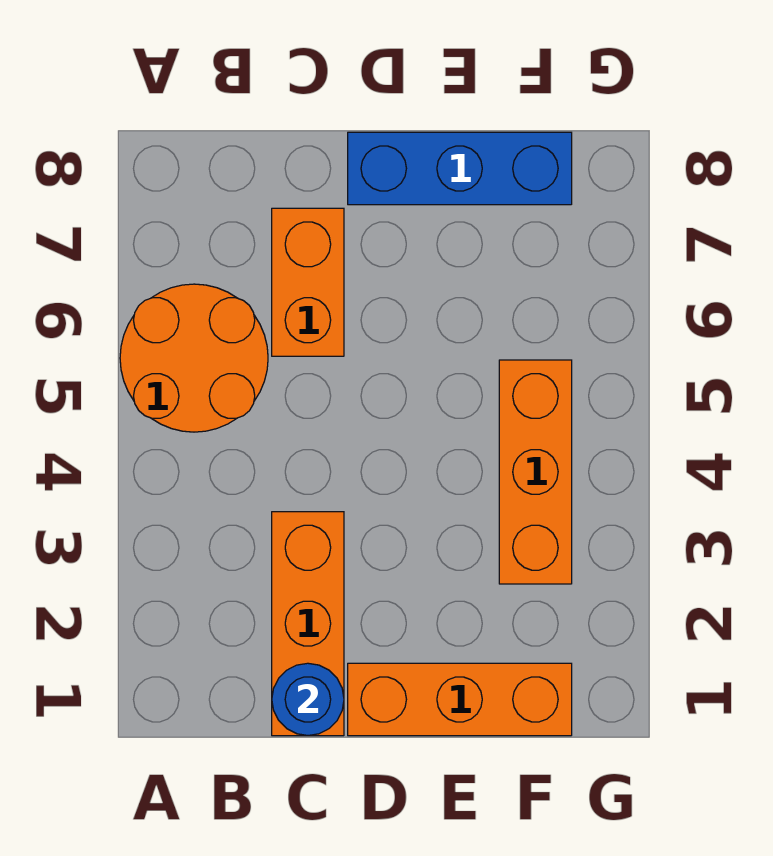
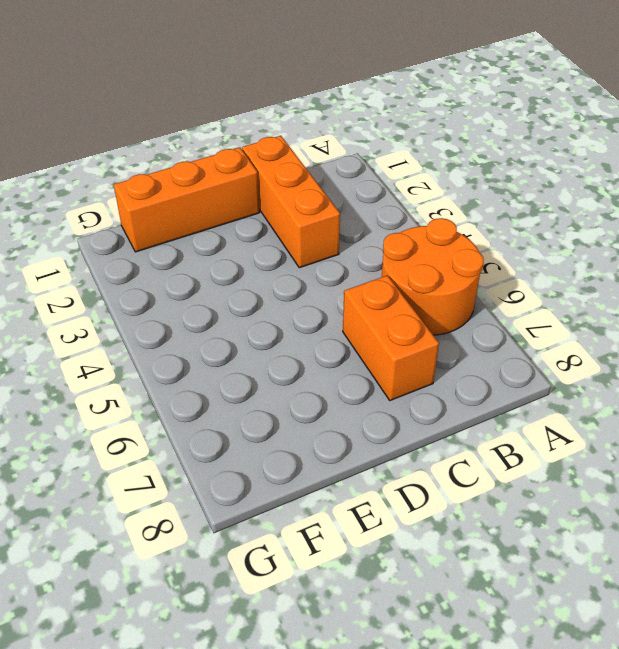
none -> blue brick D8:F8 level 1
none -> orange brick F3:F5 level 1

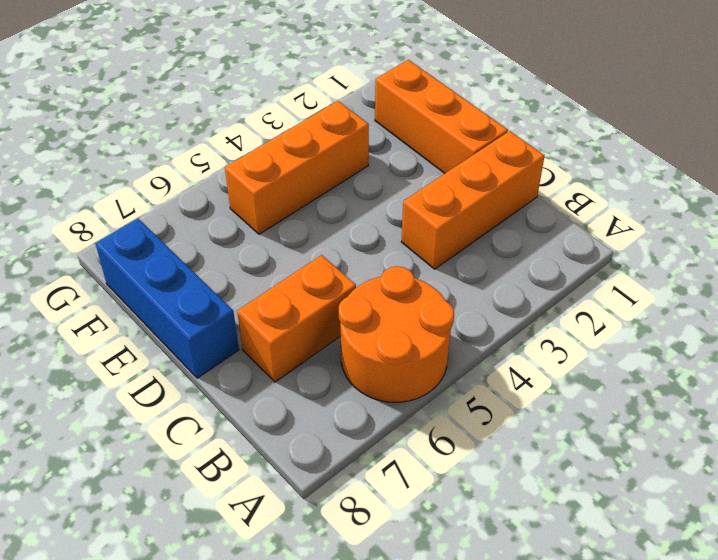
none -> blue round brick C1 level 2

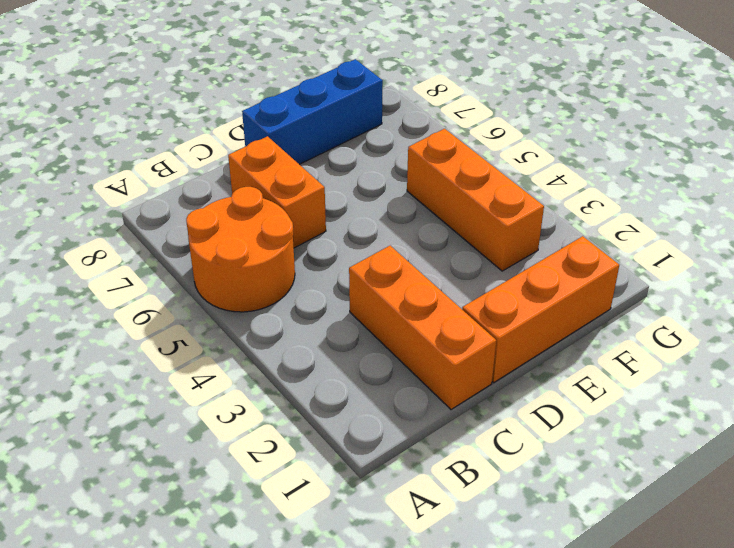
none -> blue round brick C1 level 2

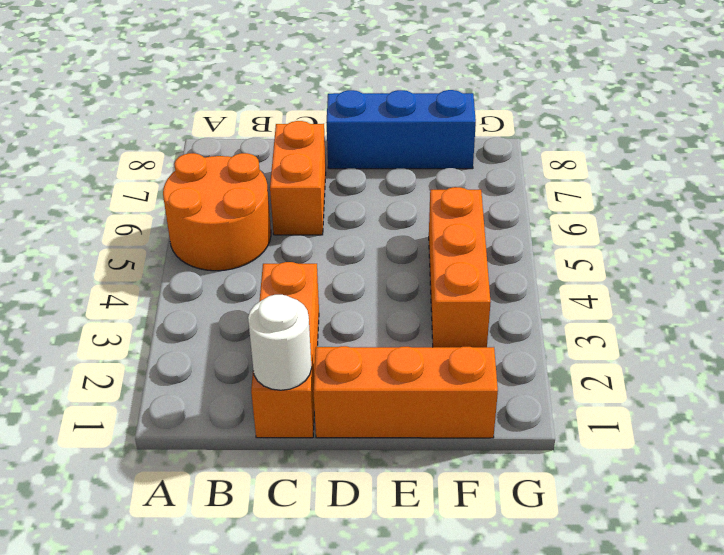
white round brick C1 level 2 -> blue round brick C1 level 2

